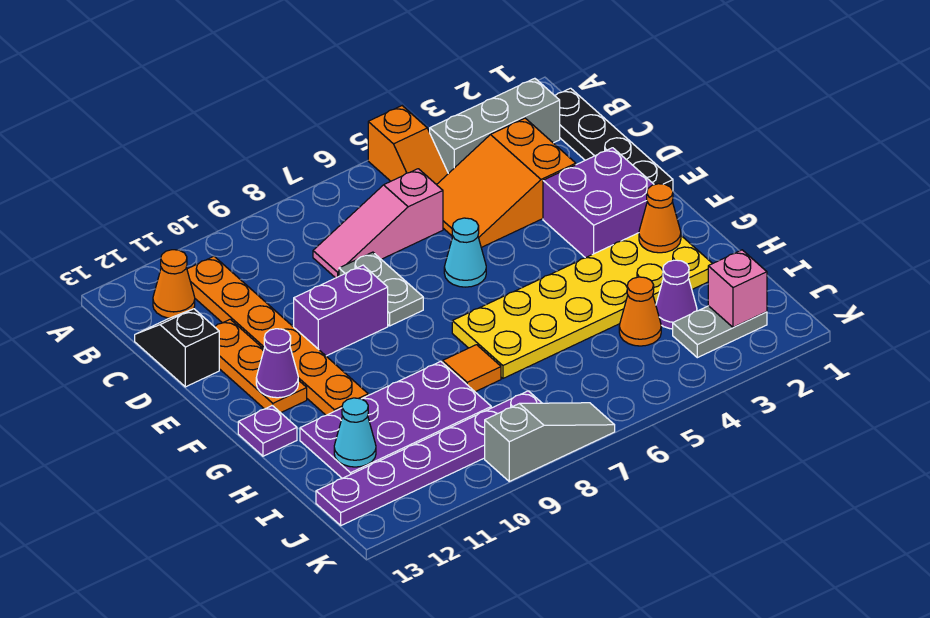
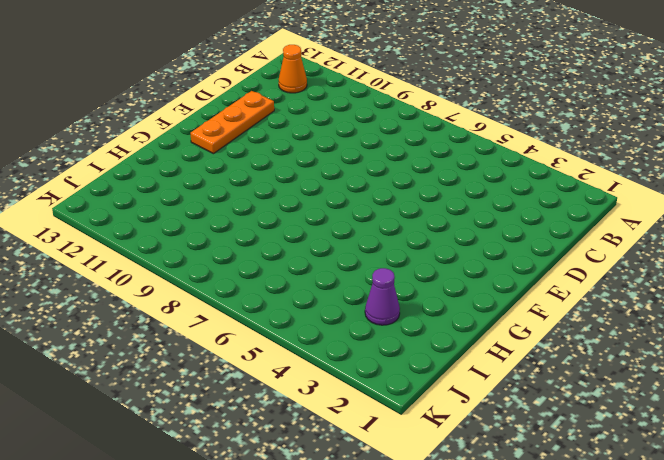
none -> orange slope A5:B5 level 1 top A
none -> black plate B1:E1 level 1
none -> grey brick B2:B4 level 1

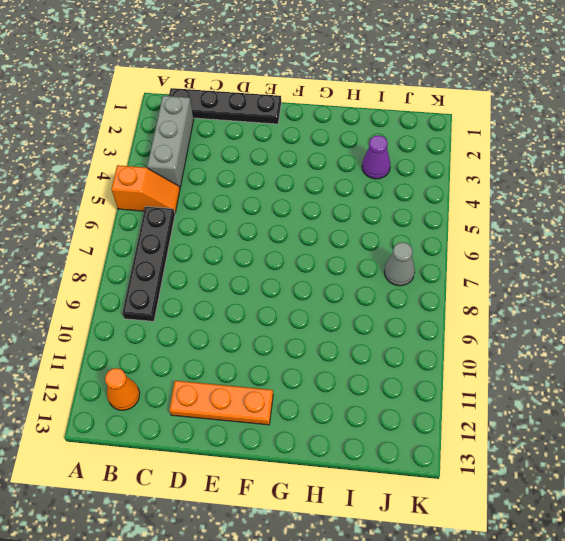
black plate B6:B9 level 1 -> none
grey cone J7 level 1 -> none
none -> orange plate B11:G11 level 1
none -> orange slope C3:D5 level 1 top 3
none -> pink slope C6:C8 level 1 top 6

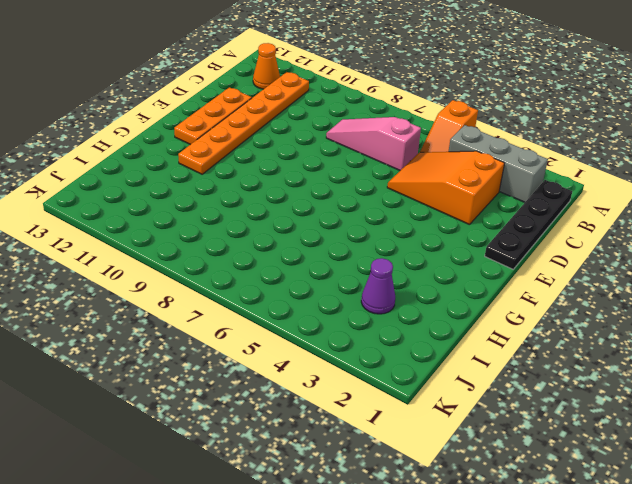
none -> black slope C13:D13 level 1 top D
none -> grey plate D8:E8 level 1
none -> purple brick E2:F3 level 1

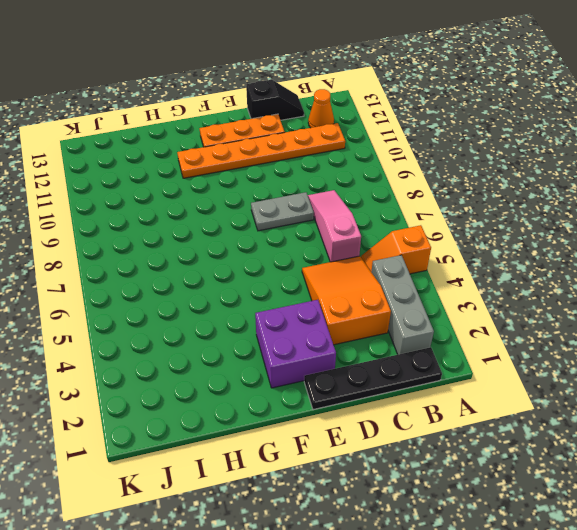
none -> cyan cone E6 level 1
none -> purple brick E9:E10 level 1
none -> yellow plate G2:H7 level 1

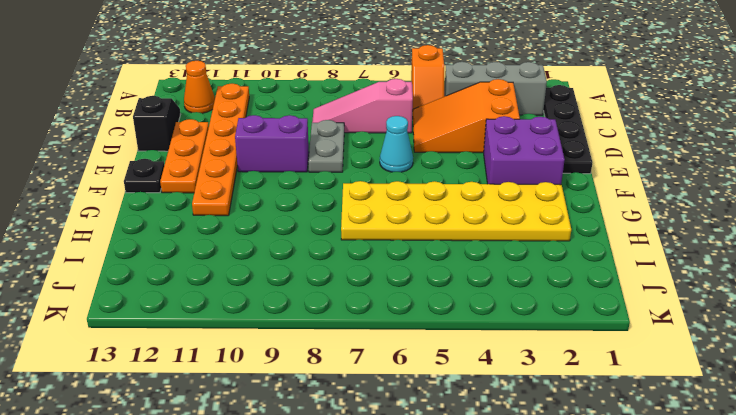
black plate F13 level 1 -> none
none -> purple plate G13 level 1
none -> orange tile H8 level 1
none -> purple plate H9:I12 level 1

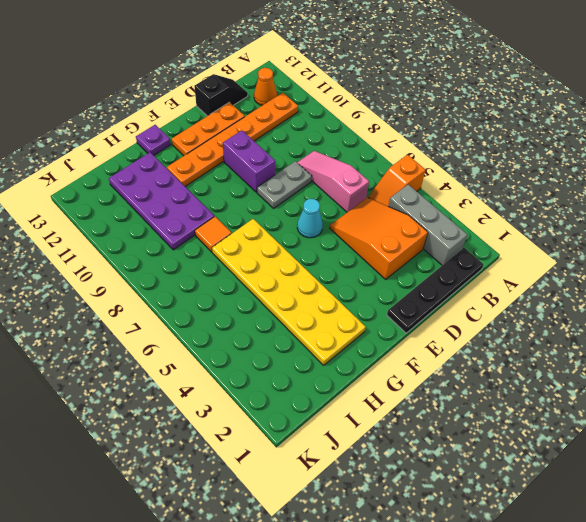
none -> purple brick E2:F3 level 1
none -> purple cone I3 level 1
none -> orange cone I4 level 1

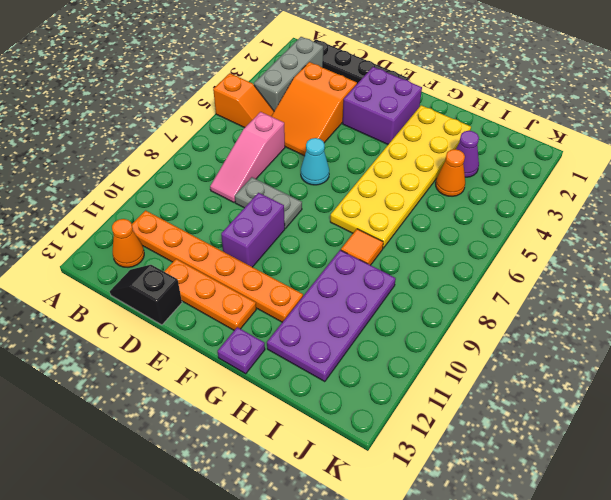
none -> grey plate J2:J3 level 1
none -> purple plate J8:J13 level 1
none -> grey slope K7:K9 level 1 top 9

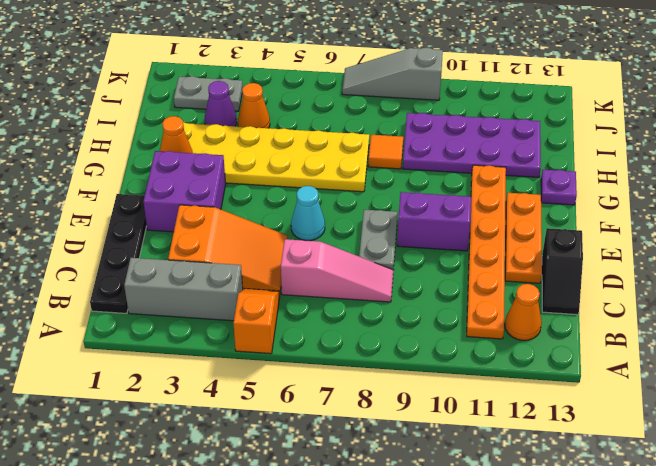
none -> purple plate J8:J13 level 1
none -> purple cone F12 level 2
none -> cyan cone I12 level 2

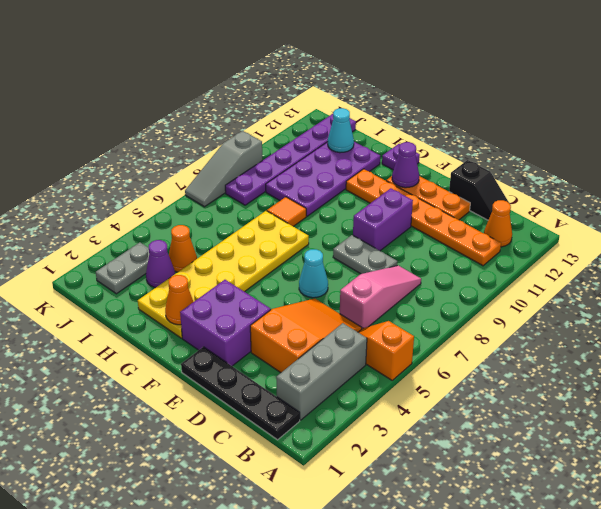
none -> pink brick J2 level 2

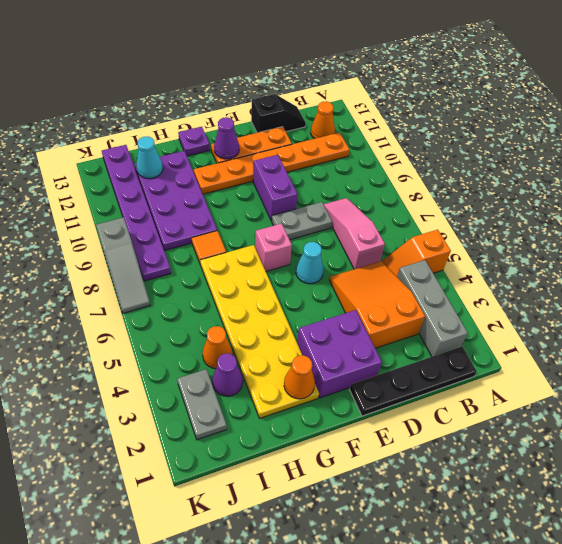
pink brick F7 level 1 -> pink brick J2 level 2

